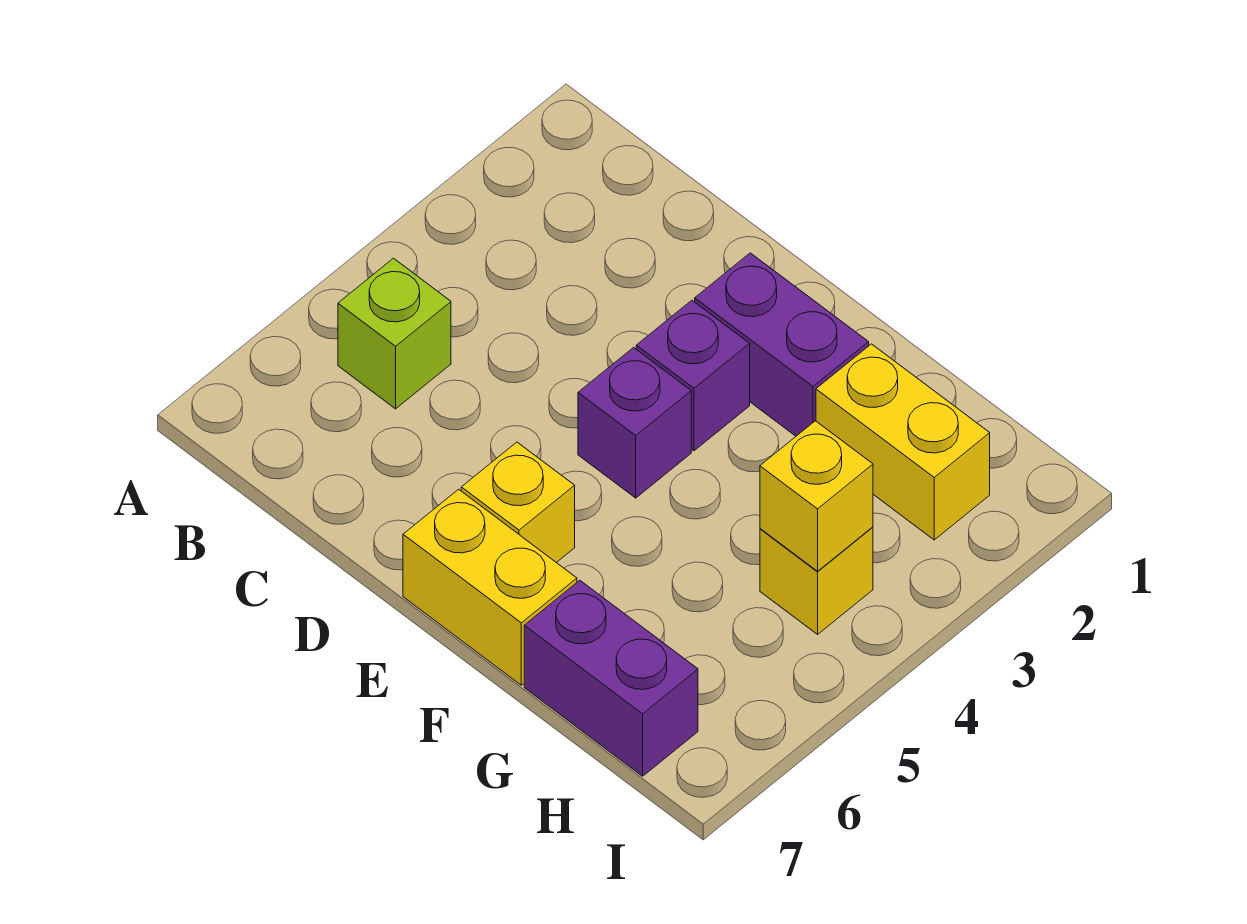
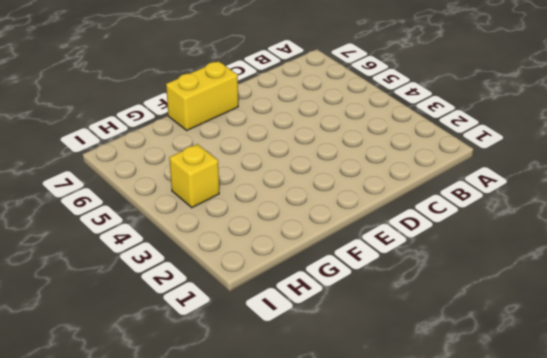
none -> lime brick B5 level 1
none -> purple brick E2:F2 level 1

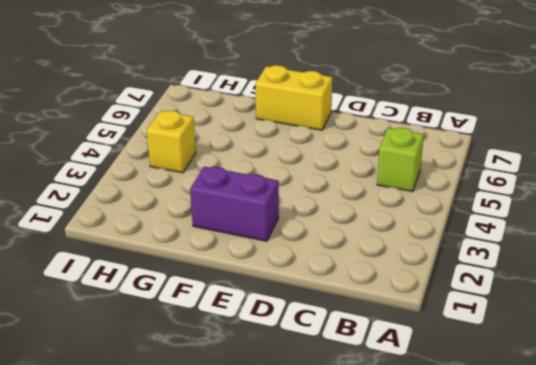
none -> purple brick E3 level 1
none -> purple brick E4 level 1

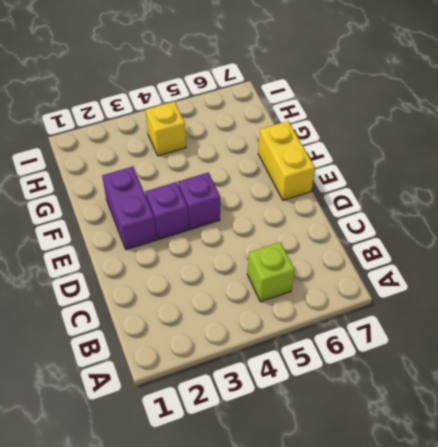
none -> yellow brick E6 level 1
none -> yellow brick G2:H2 level 1

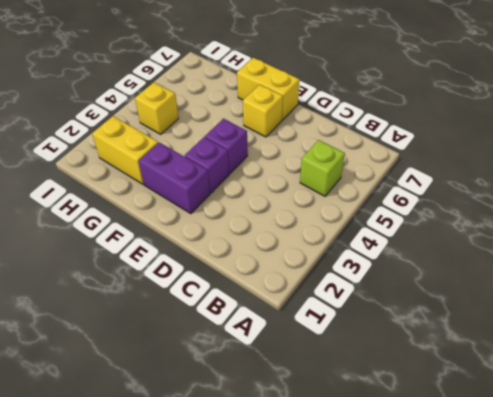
none -> purple brick G7:H7 level 1
none -> yellow brick H4 level 2

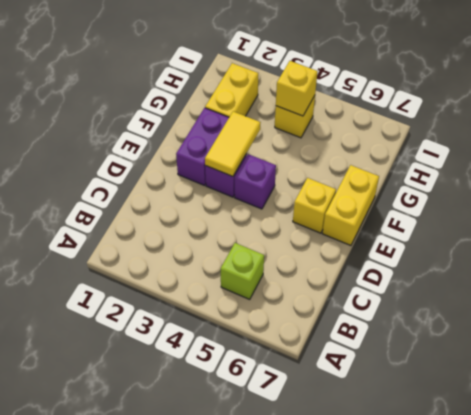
yellow tile E3:F3 level 2 -> none
none -> purple brick G7:H7 level 1

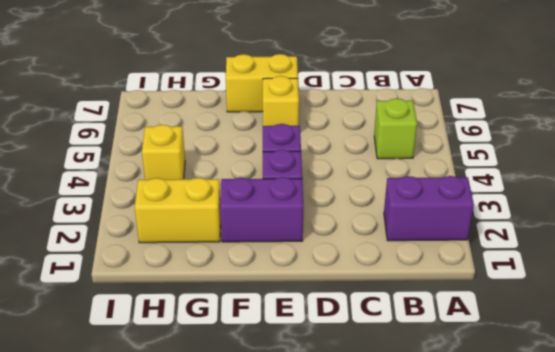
purple brick A2:B2 level 1 -> purple brick G7:H7 level 1
none -> yellow brick H4 level 2

